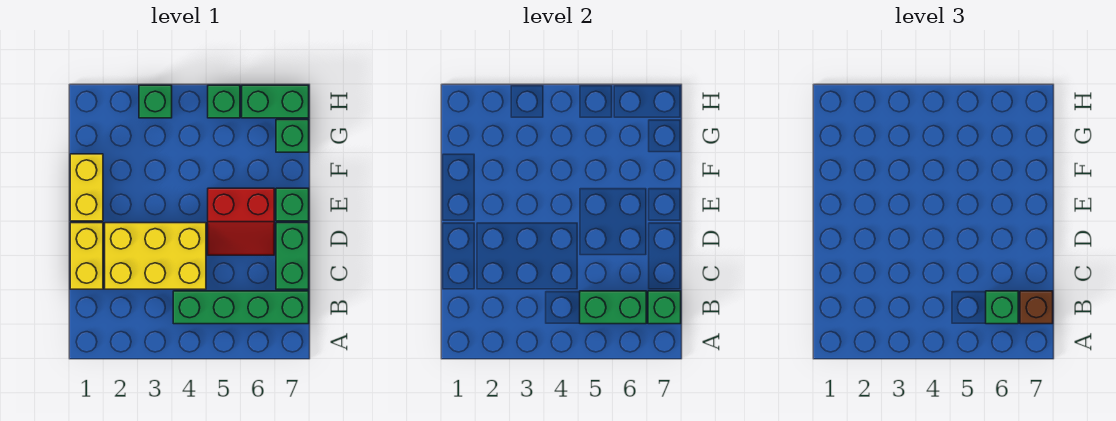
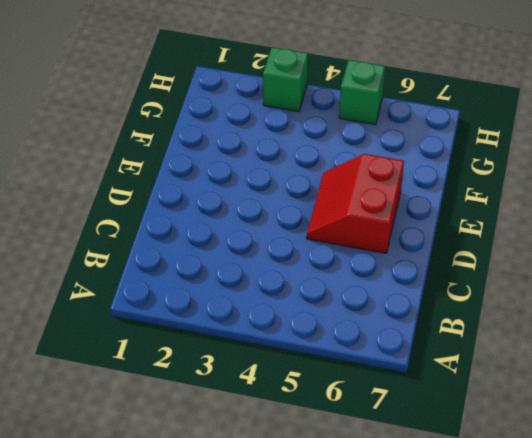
red slope D5:E6 level 1 top 6 -> red slope D5:E6 level 1 top E
none -> green brick B4:B7 level 1
none -> yellow brick C1:D1 level 1
none -> yellow brick C2:D4 level 1

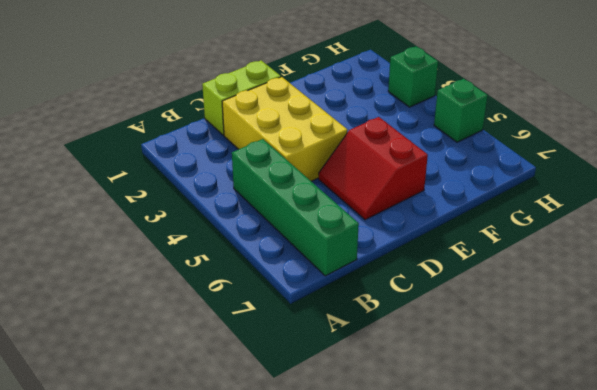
lime brick C1:D1 level 1 -> yellow brick C1:D1 level 1
none -> green brick C7:D7 level 1
none -> yellow brick E1:F1 level 1
none -> green brick E7 level 1

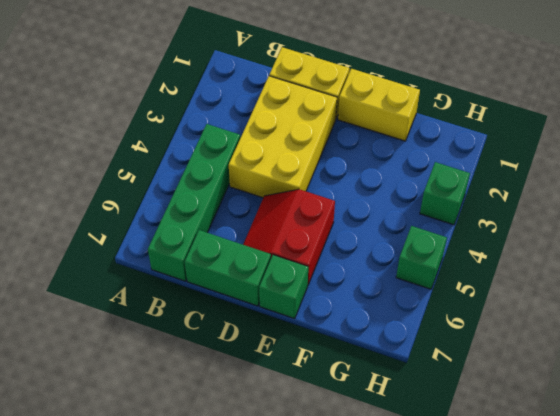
none -> green brick G7 level 1
none -> green brick H6:H7 level 1
none -> green brick B5:B6 level 2

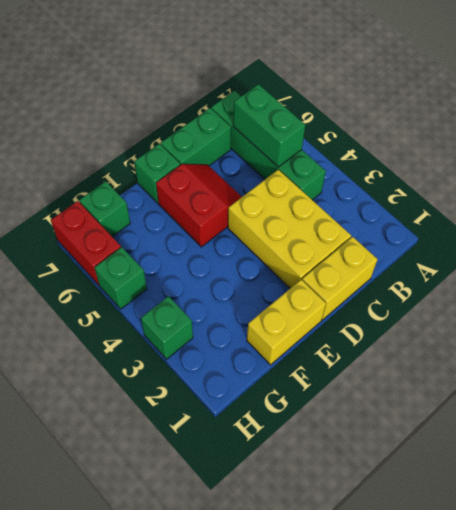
red brick H6:H7 level 1 -> green brick H6:H7 level 1
none -> green brick B7 level 2
none -> green brick B6 level 3
none -> brown brick B7 level 3

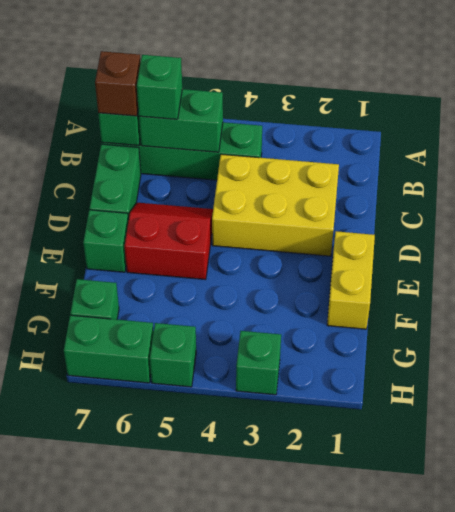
none -> yellow brick C1:D1 level 1

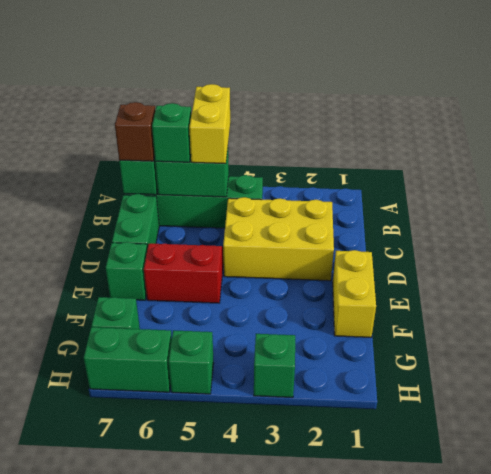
yellow brick A5:B5 level 3 -> yellow brick C1:D1 level 1

